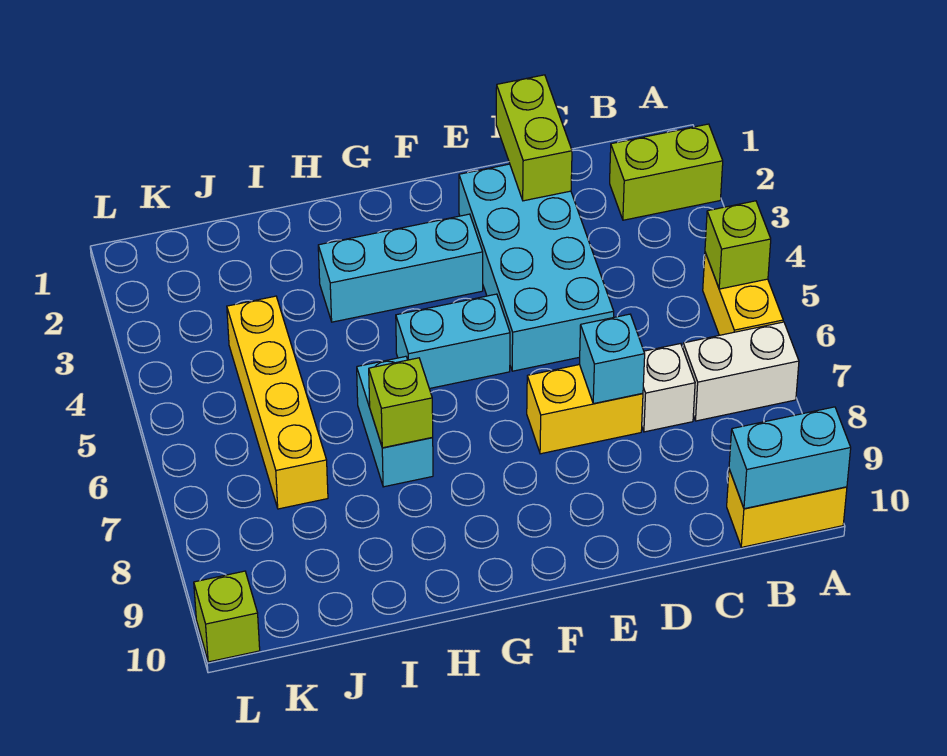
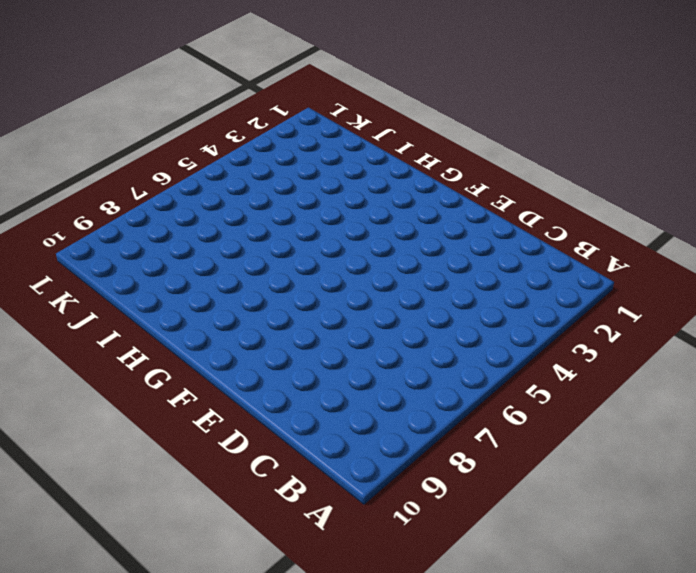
none -> lime brick A2:B2 level 1
none -> yellow brick A5:A6 level 1
none -> white brick A7:B7 level 1

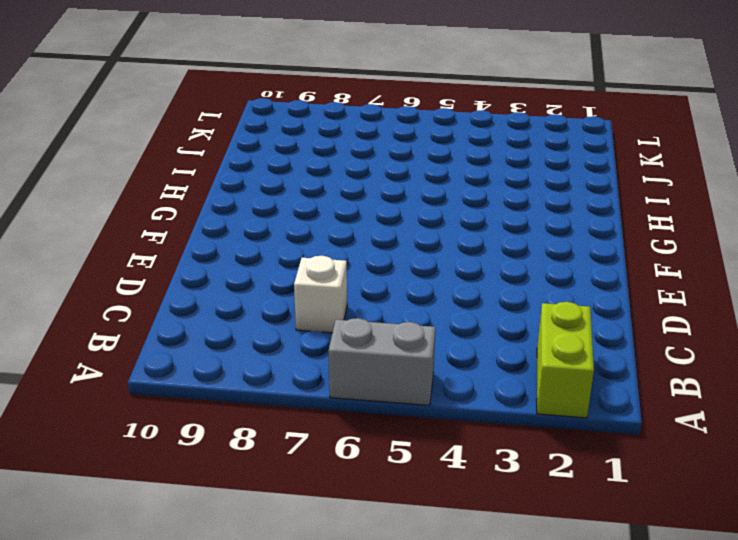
grey brick A5:A6 level 1 -> yellow brick A5:A6 level 1
none -> white brick A7:B7 level 1
none -> yellow brick A10:B10 level 1
none -> cyan brick D2:E5 level 1

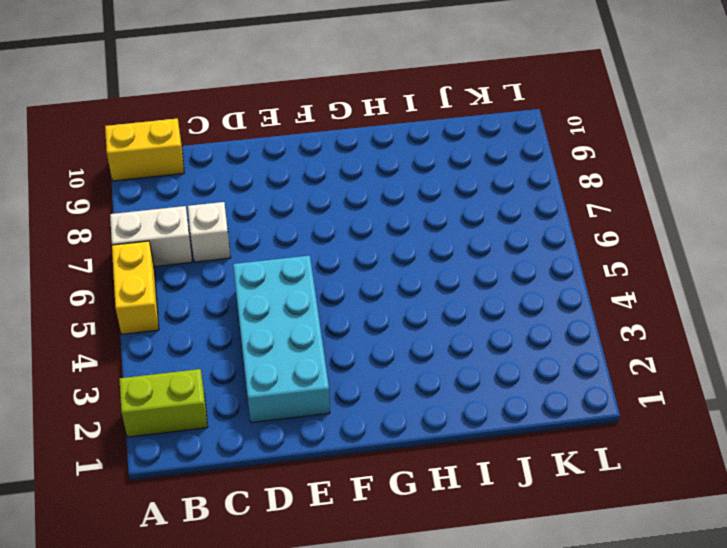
none -> yellow brick D7:E7 level 1
none -> cyan brick F3:H3 level 1
none -> cyan brick F5:G5 level 1

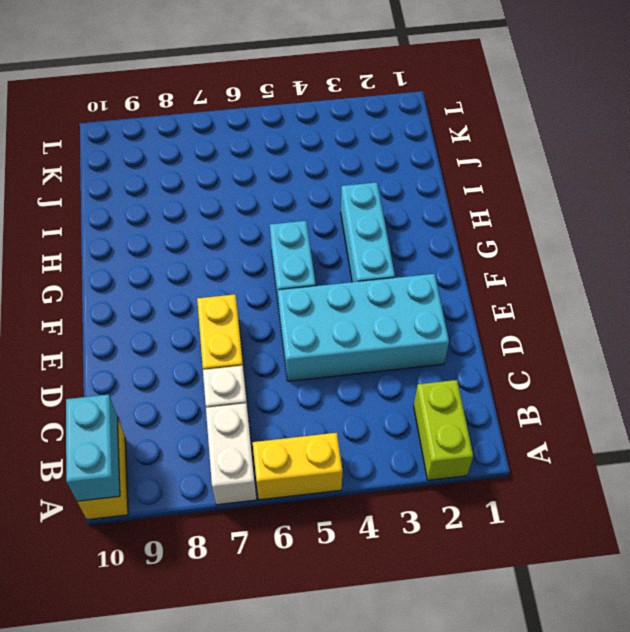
none -> cyan brick H6:H7 level 1
none -> yellow brick J4:J7 level 1
none -> lime brick L10 level 1

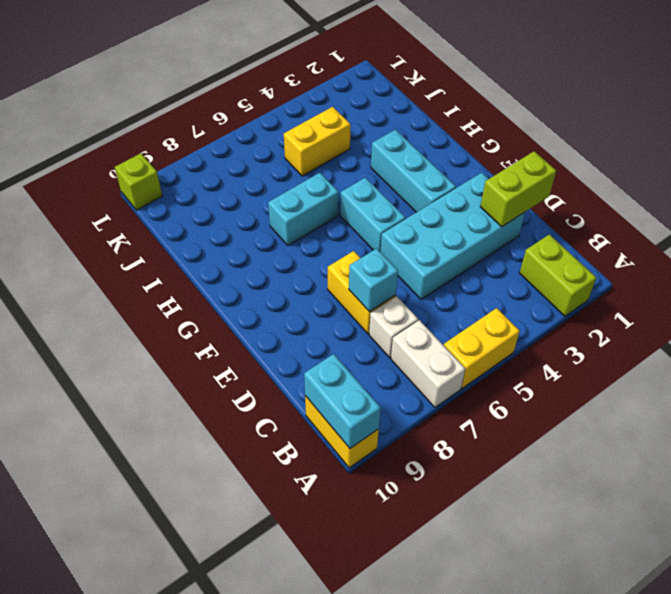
yellow brick J4:J5 level 1 -> yellow brick J4:J7 level 1
none -> lime brick A5 level 2
none -> lime brick H7 level 2

